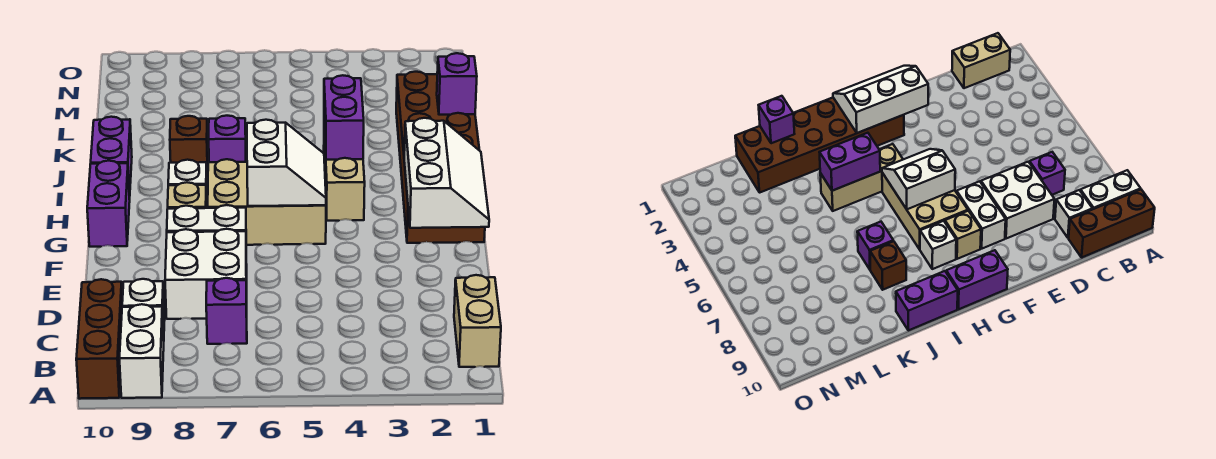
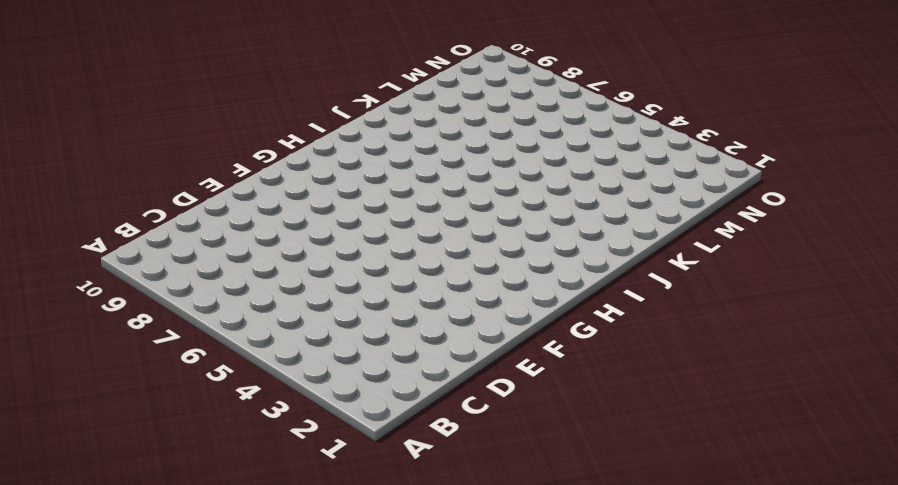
none -> white brick A9:B9 level 1
none -> brown brick A10:C10 level 1
none -> tan brick B1:C1 level 1

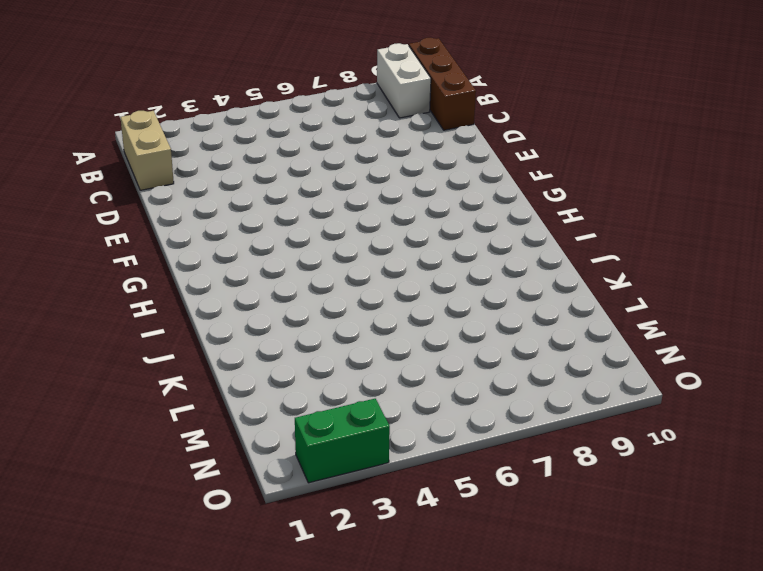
green brick O2:O3 level 1 -> none
none -> purple brick C7 level 1
none -> white brick C9 level 1
none -> white brick D7:E8 level 1

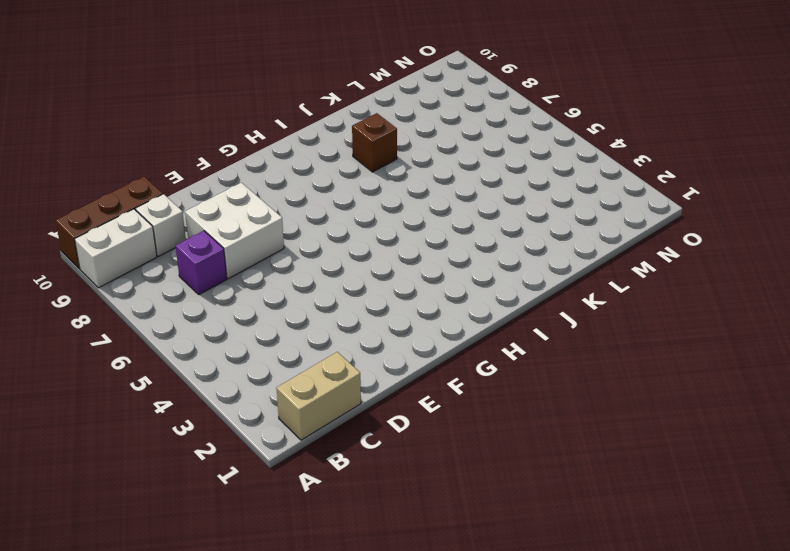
none -> white brick F7:F8 level 1
none -> brown brick G1:L2 level 1
none -> tan brick G5:H7 level 1

